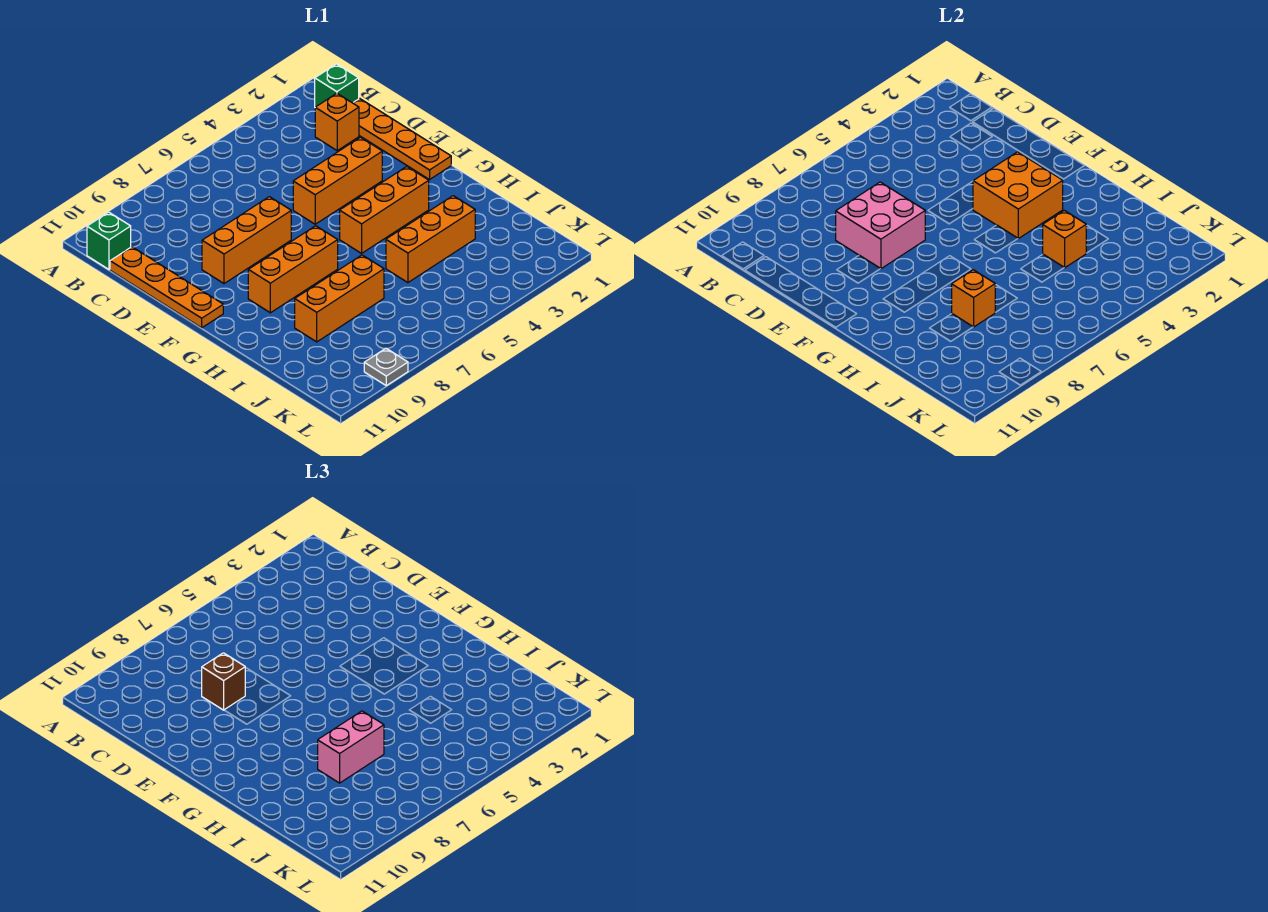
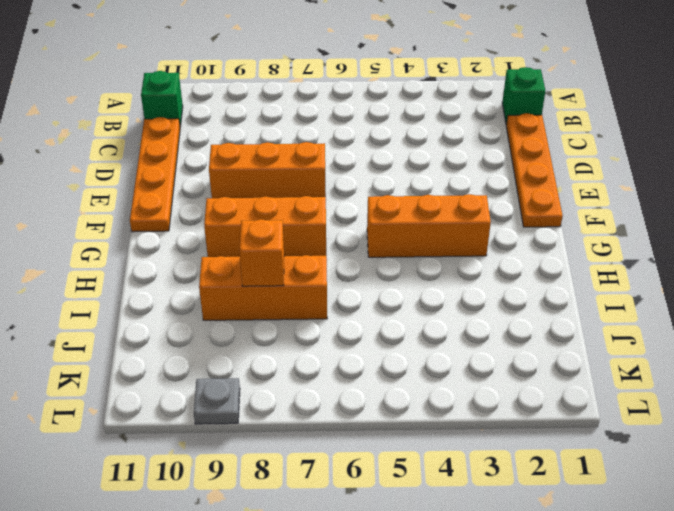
none -> orange brick C2 level 1
none -> orange brick E3:E5 level 1
none -> orange brick I3:I5 level 1

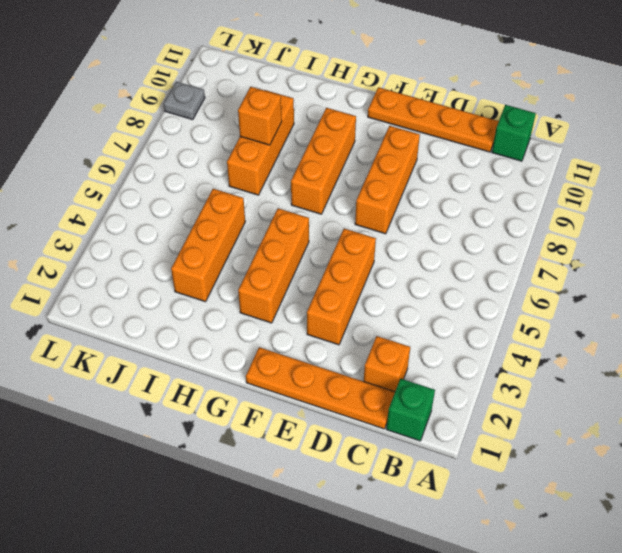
none -> pink brick D7:E8 level 2
none -> orange brick F3:G4 level 2
none -> orange brick I4 level 2

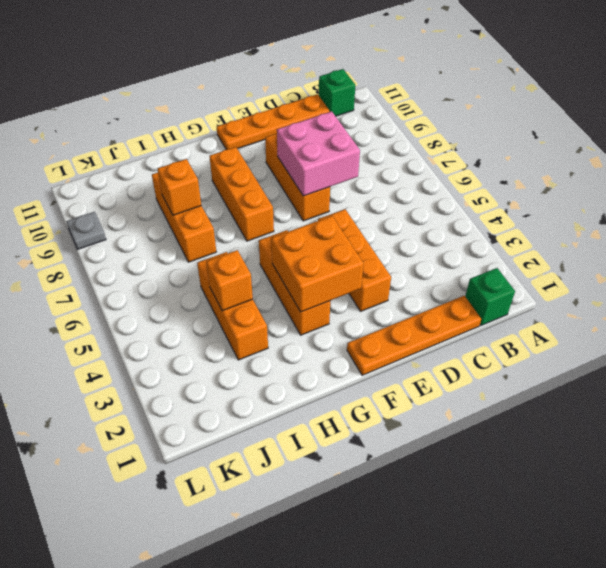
none -> orange brick C2 level 1
none -> brown brick D8 level 3
none -> pink brick I7:I8 level 3

